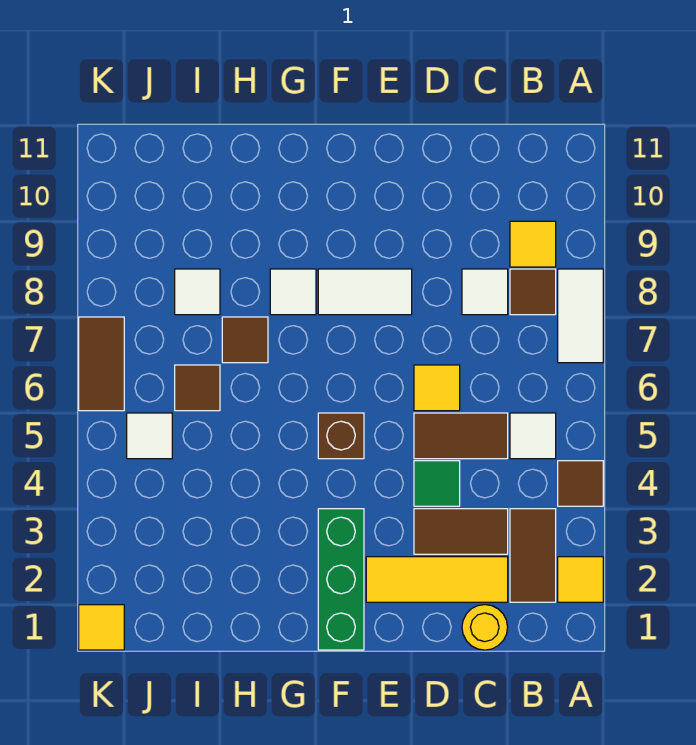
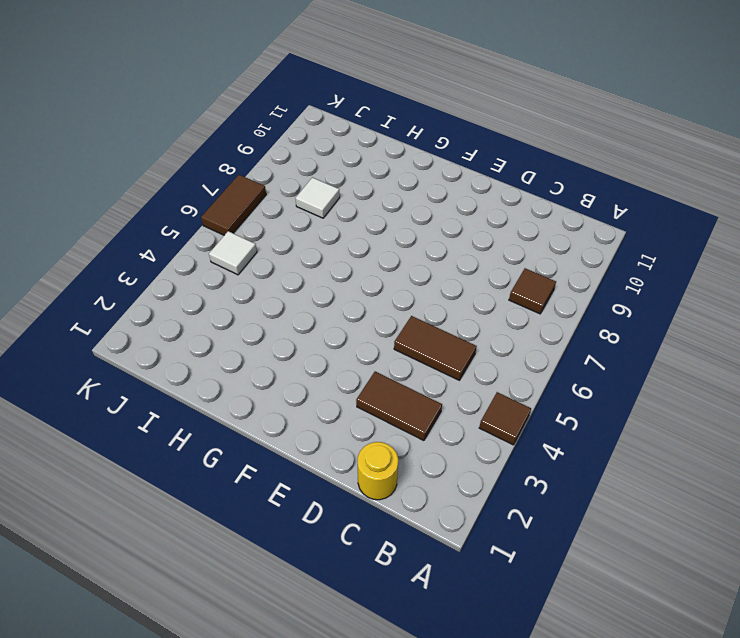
none -> yellow tile A2 level 1
none -> white tile A7:A8 level 1
none -> brown tile B2:B3 level 1

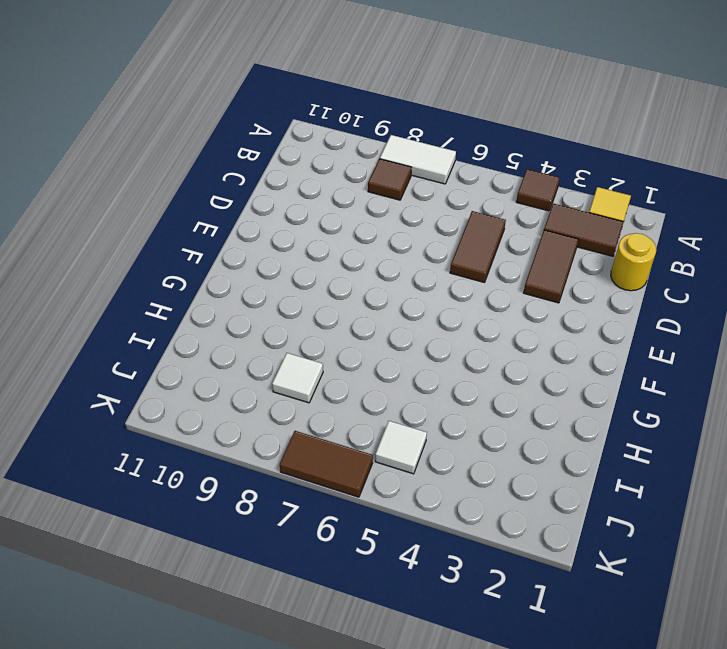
none -> white tile B5 level 1
none -> yellow tile B9 level 1
none -> yellow tile C2:E2 level 1

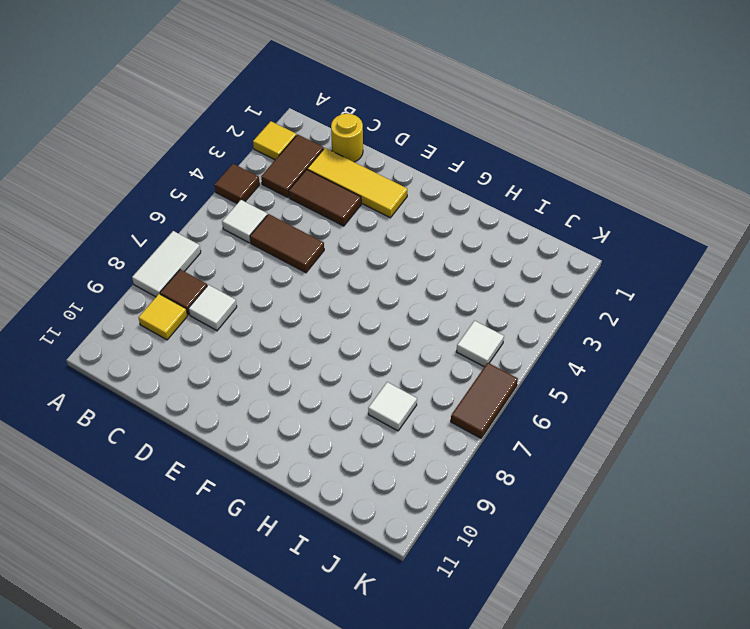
none -> green tile D4 level 1
none -> yellow tile D6 level 1
none -> white tile E8:F8 level 1

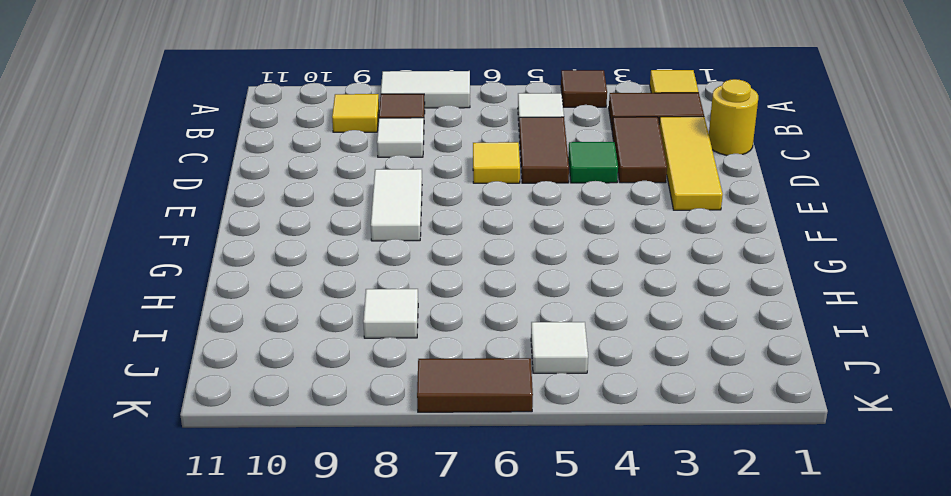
none -> green brick F1:F3 level 1
none -> brown brick F5 level 1
none -> white tile G8 level 1

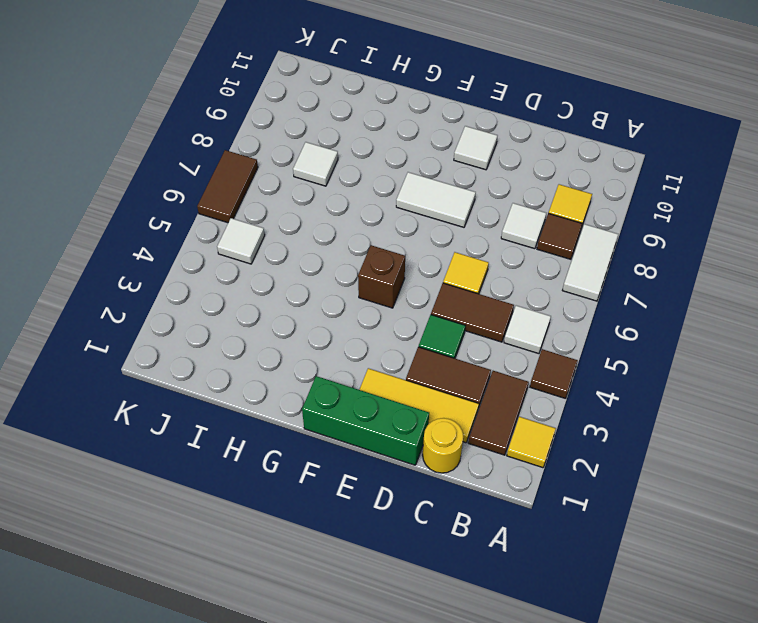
green brick D1:F1 level 1 -> green brick F1:F3 level 1
white tile E10 level 1 -> white tile G8 level 1
none -> brown tile H7 level 1
none -> brown tile I6 level 1
none -> yellow tile K1 level 1

